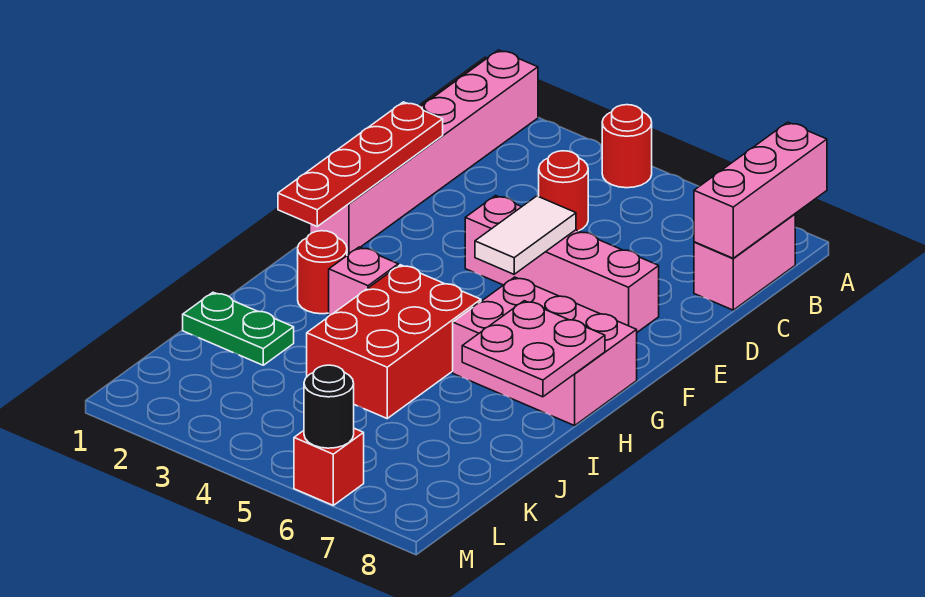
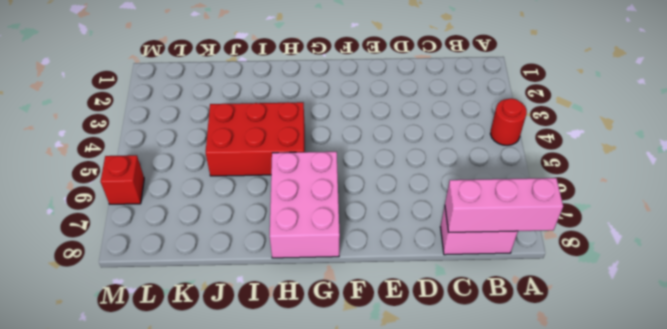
none -> pink brick A1:F1 level 1
none -> red round brick C4 level 1
none -> pink brick E4:E7 level 1

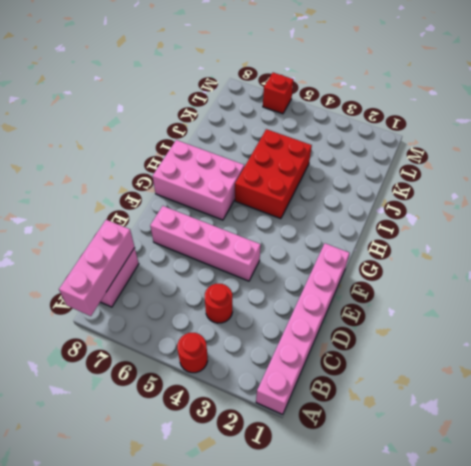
none -> red round brick H2 level 1
none -> pink brick H3 level 1
none -> green plate J1:J2 level 1

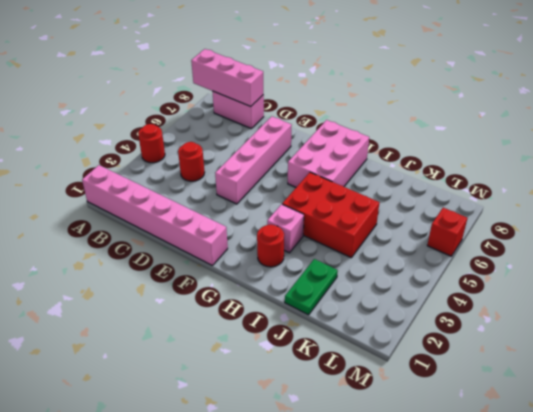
none -> red plate D1:G1 level 2
none -> white tile E5:F5 level 2
none -> pink plate H7:I8 level 2

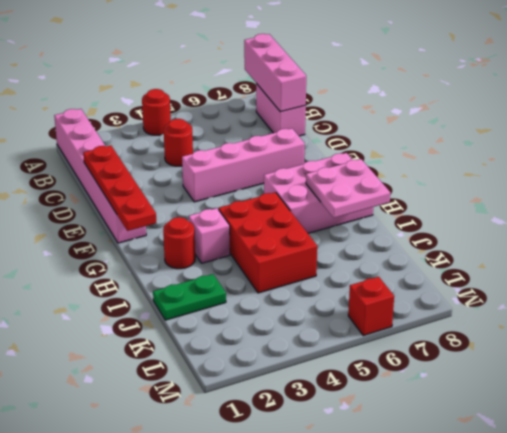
none -> white tile E5:F5 level 2
none -> black round brick M6 level 2

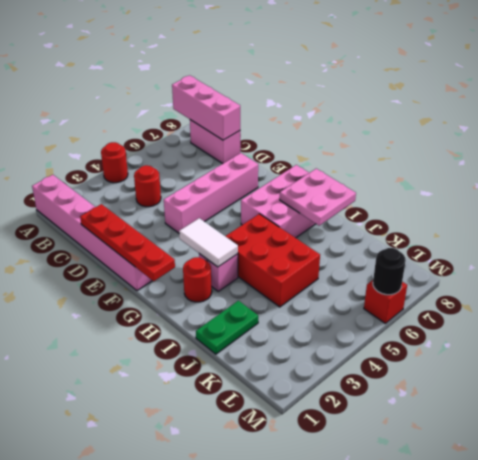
white tile G3:H3 level 2 -> white tile E5:F5 level 2

